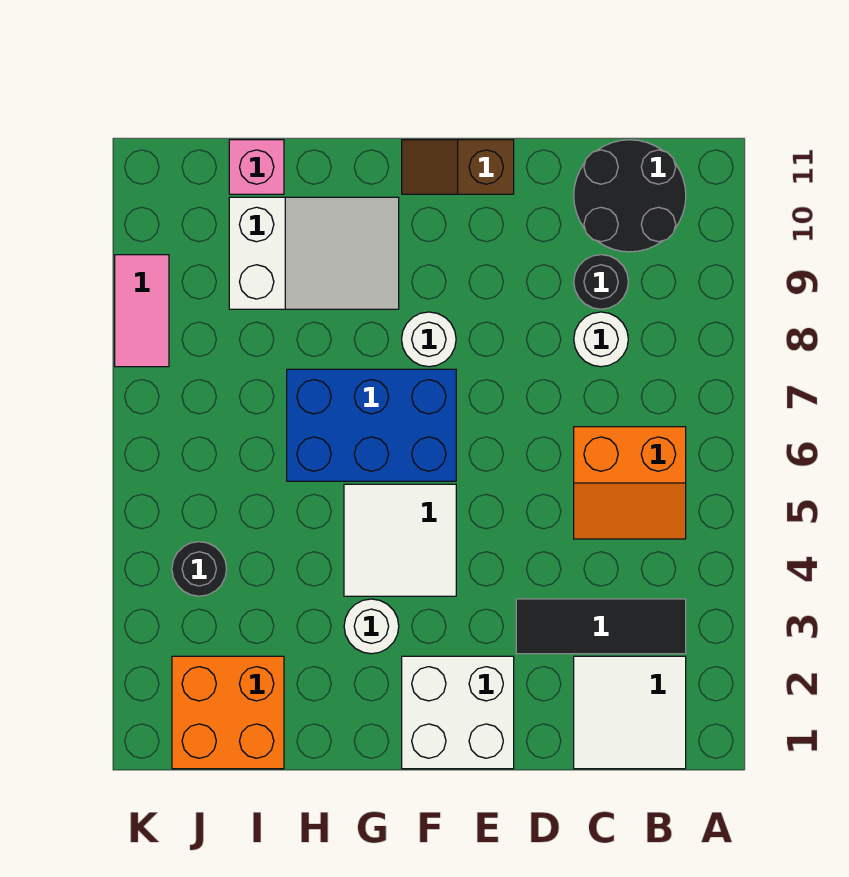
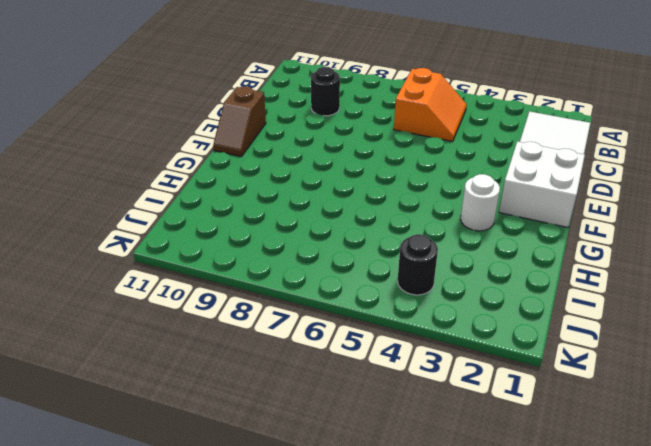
none -> black tile B3:D3 level 1
none -> black round brick B10:C11 level 1
none -> white round brick C8 level 1

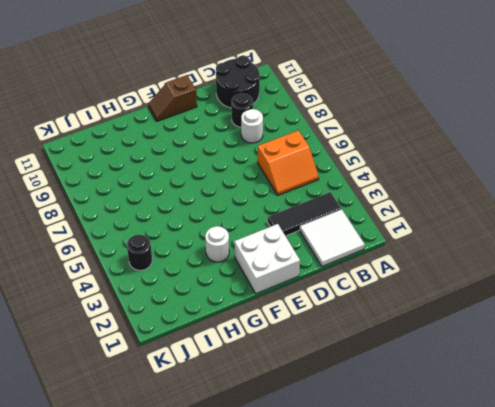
none -> white tile F4:G5 level 1
none -> blue brick F6:H7 level 1
none -> white round brick F8 level 1

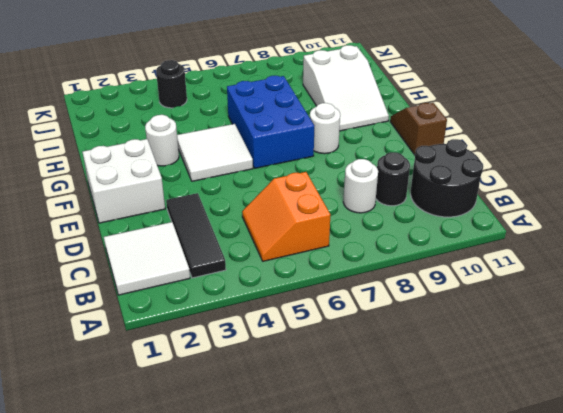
none -> orange brick I1:J2 level 1
none -> pink brick I11 level 1
none -> pink tile K8:K9 level 1

